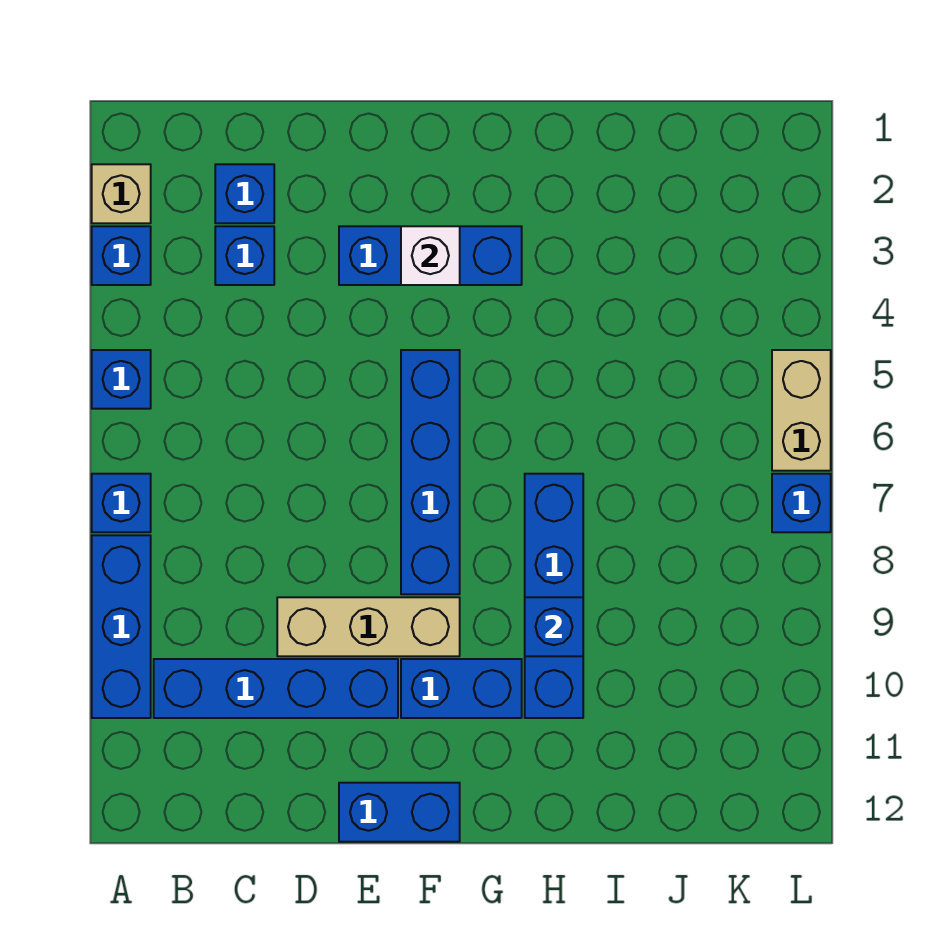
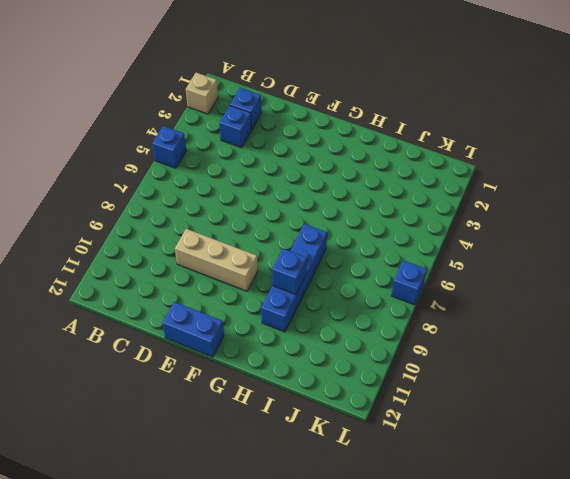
none -> blue brick A3 level 1
none -> blue brick A7 level 1
none -> blue brick A8:A10 level 1

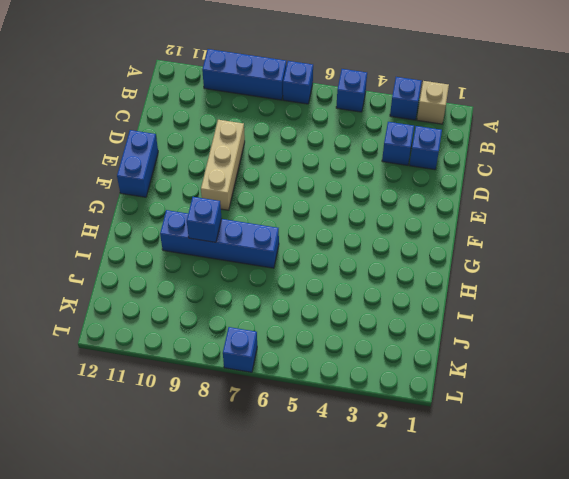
none -> blue brick B10:E10 level 1
none -> blue brick E3:G3 level 1
none -> blue brick F5:F8 level 1

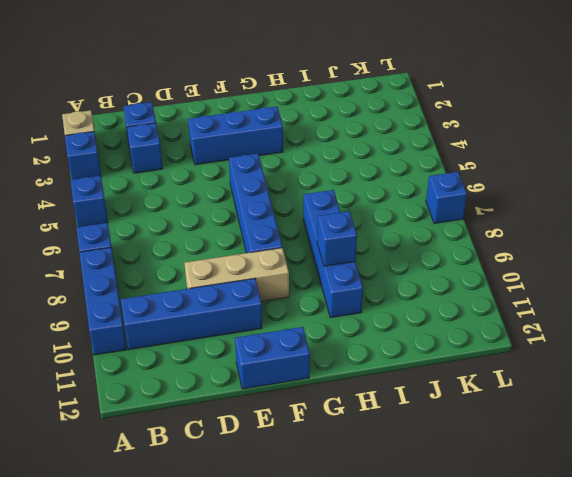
none -> blue brick F10:G10 level 1
none -> tan brick L5:L6 level 1
none -> white brick F3 level 2

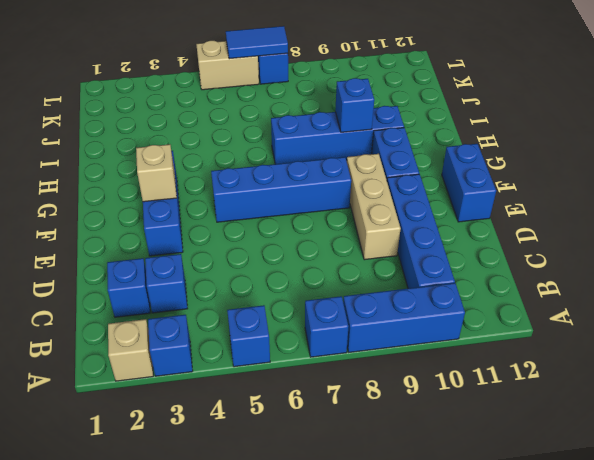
tan brick F3 level 2 -> white brick F3 level 2
blue tile L6:L7 level 2 -> none

